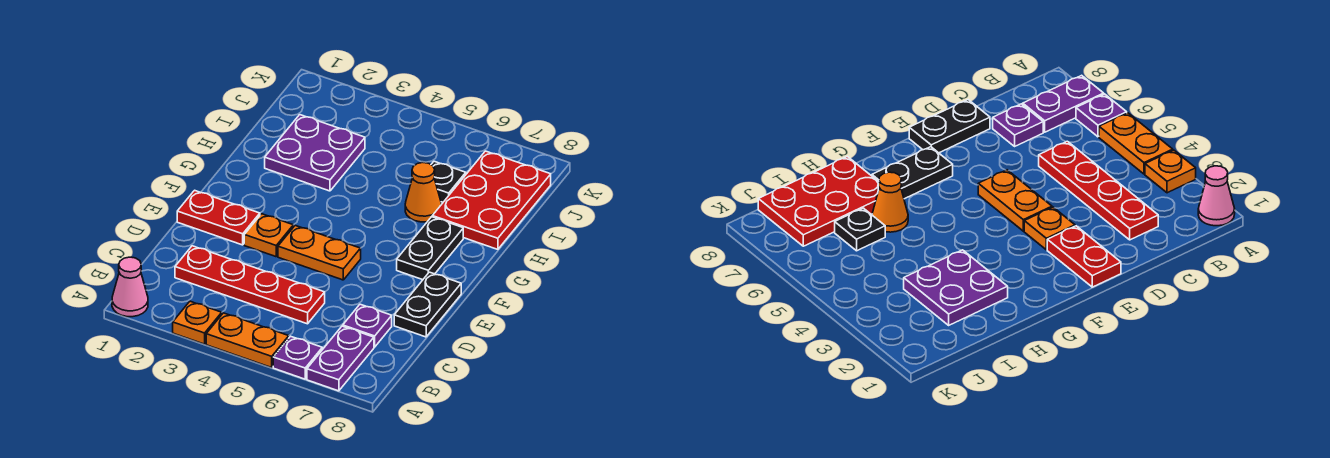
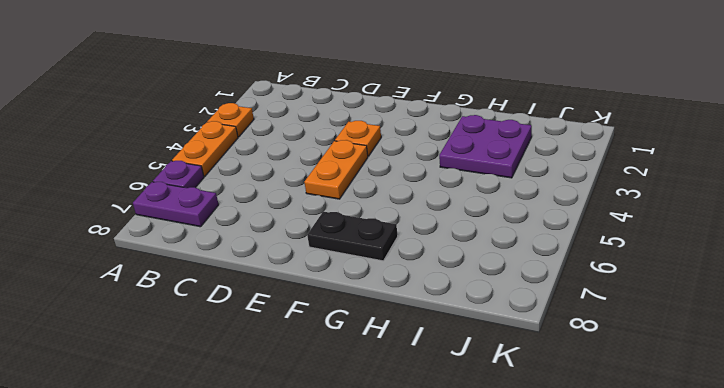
none -> pink cone A1 level 1
none -> red plate C2:C5 level 1
none -> purple plate C7 level 1

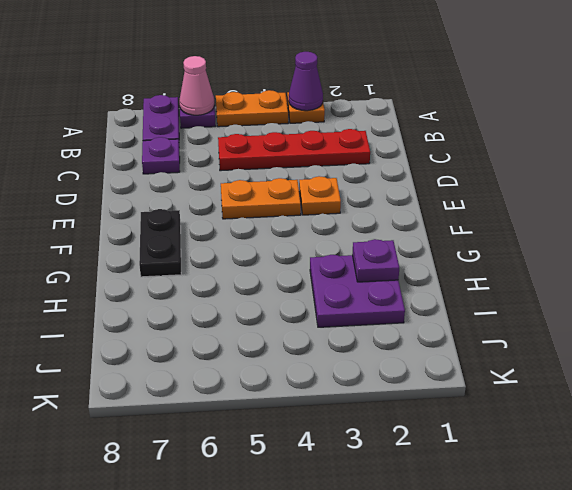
purple cone A3 level 2 -> none
pink cone A6 level 2 -> pink cone A1 level 1
purple plate H2 level 2 -> none
none -> black plate D8:E8 level 1
none -> red plate E1:E2 level 1
none -> orange cone H6 level 1

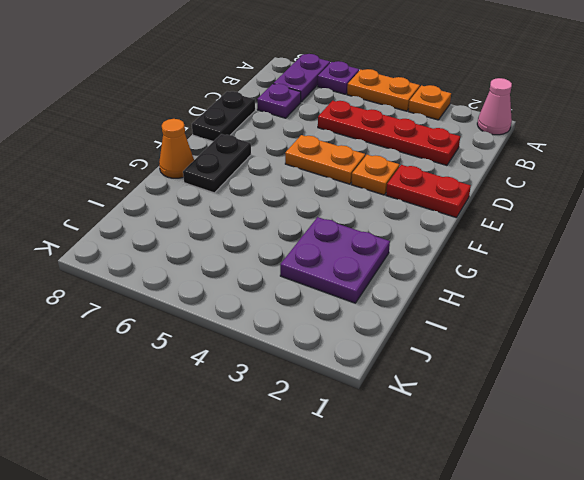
orange cone G8 level 1 -> orange cone H6 level 1
none -> red plate H7:J8 level 1
none -> black plate I6 level 1

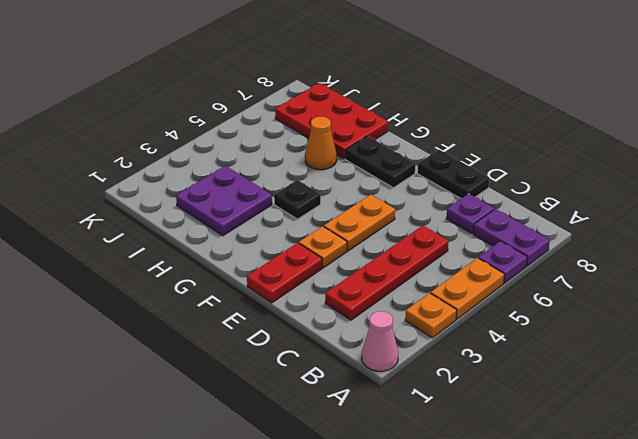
black plate G4 level 1 -> black plate I6 level 1

